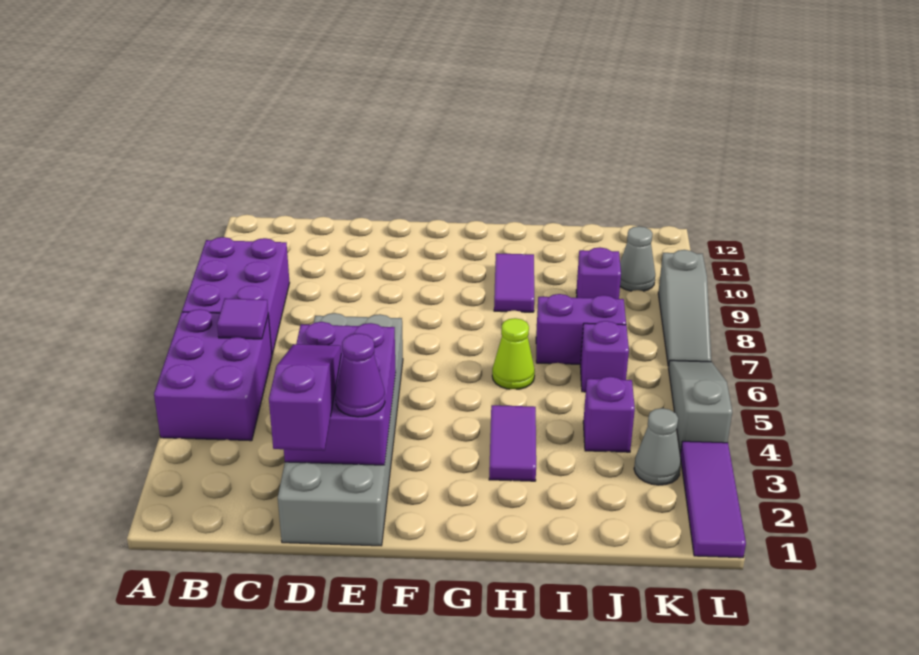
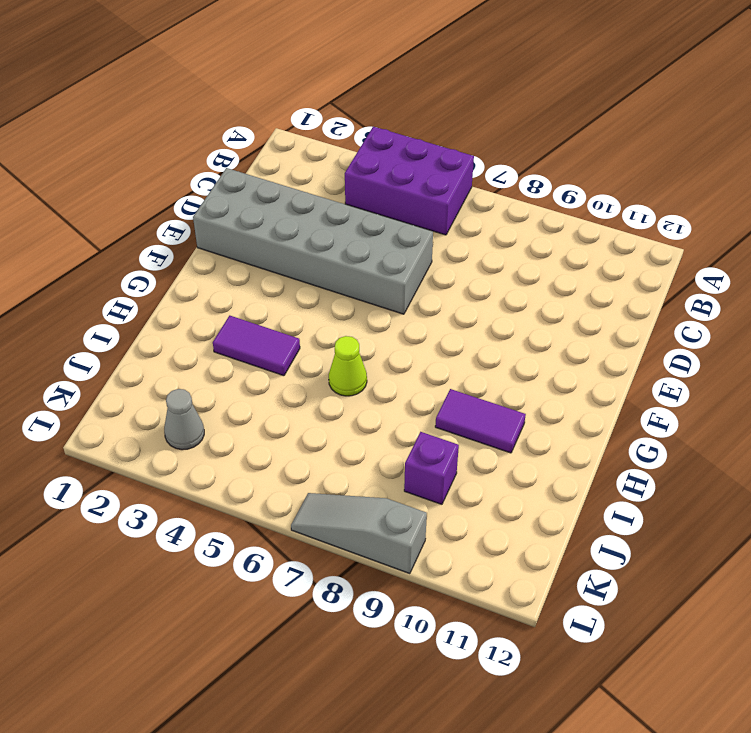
none -> purple brick A7:B9 level 1
none -> purple brick I7:J7 level 1
none -> purple brick J4 level 1

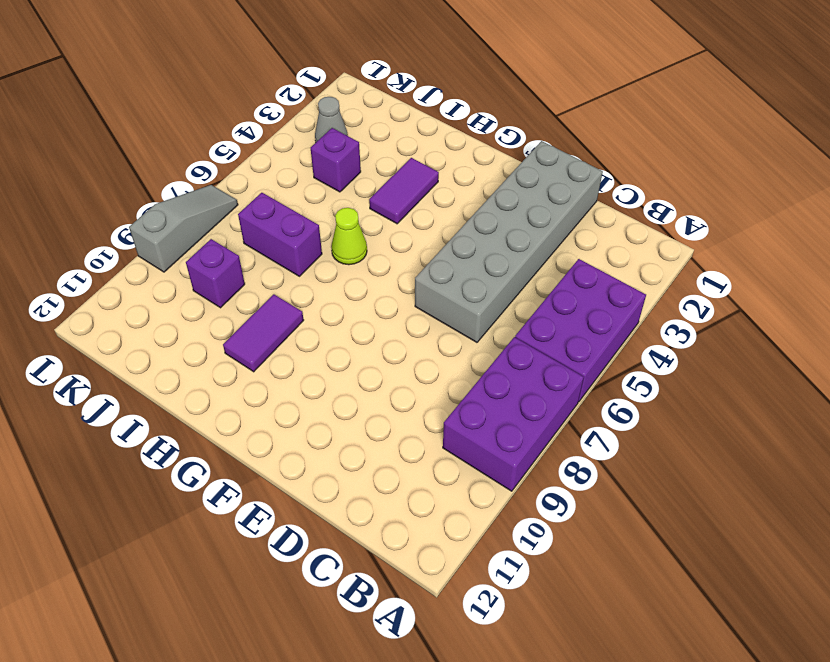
none -> purple brick J6 level 1
none -> grey cone K10 level 1
none -> purple tile L1:L3 level 1

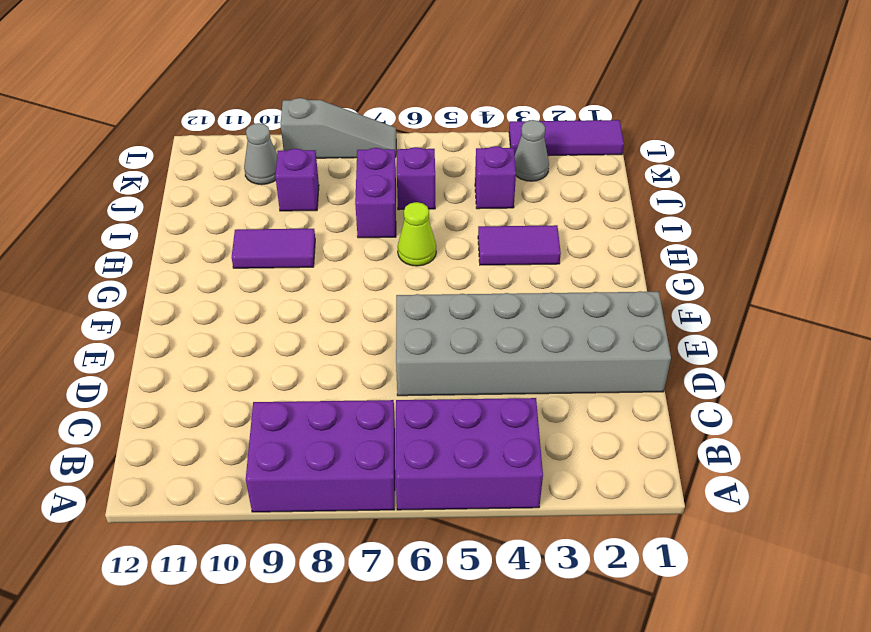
none -> grey slope L4:L6 level 1 top 4
none -> purple tile B6 level 2
none -> purple brick D2:E4 level 2

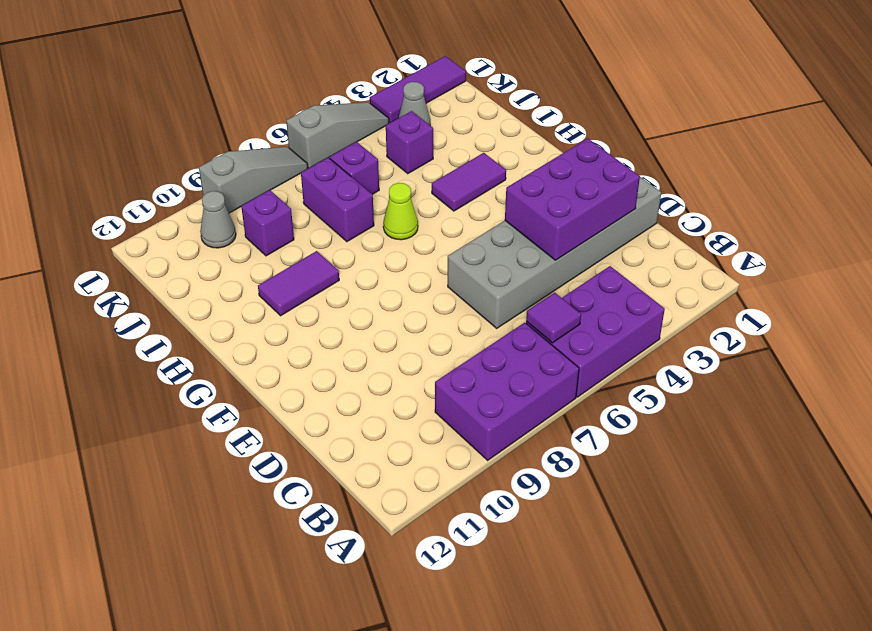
grey slope L4:L6 level 1 top 6 -> grey slope L4:L6 level 1 top 4
none -> purple slope D1:D3 level 3 top 1
none -> purple cone E2 level 3

